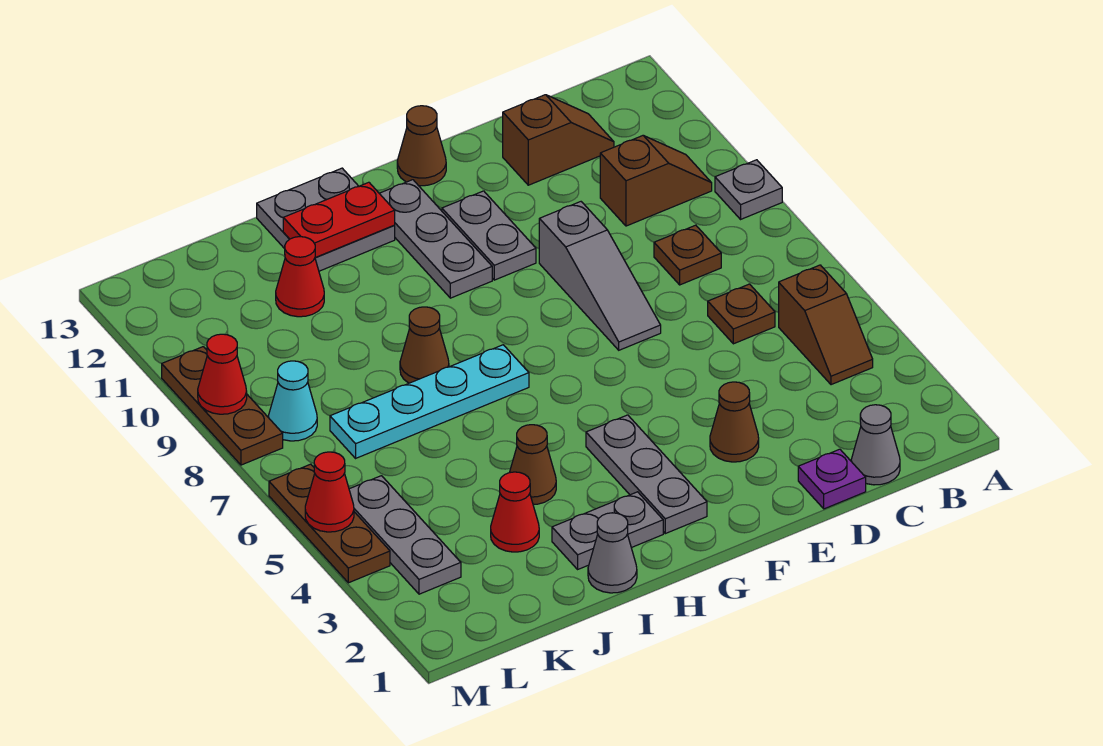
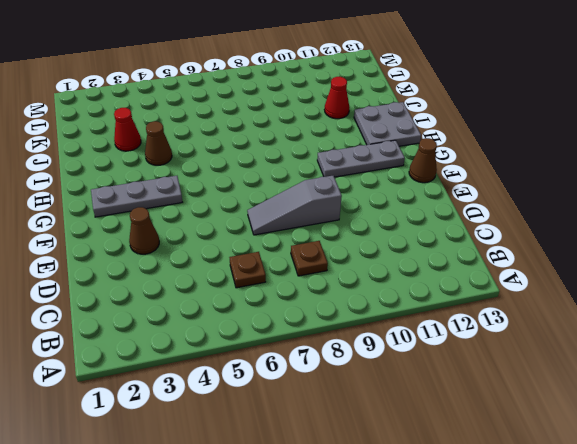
none -> grey plate A9 level 1
none -> brown slope B4:B5 level 1 top 5
none -> brown slope B10:C10 level 1 top C

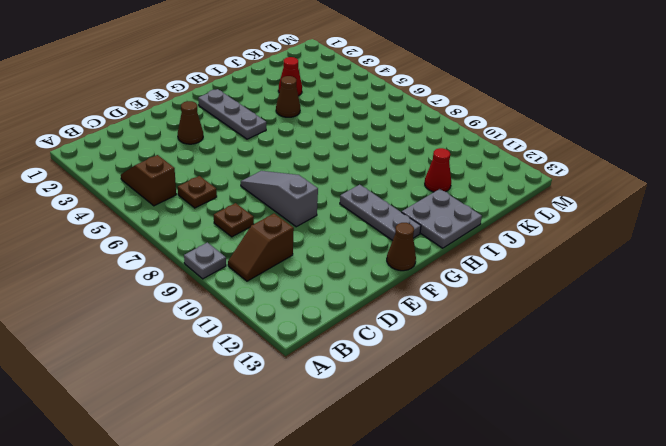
none -> grey cone C1 level 1
none -> brown slope C12:D12 level 1 top D
none -> purple plate D1 level 1

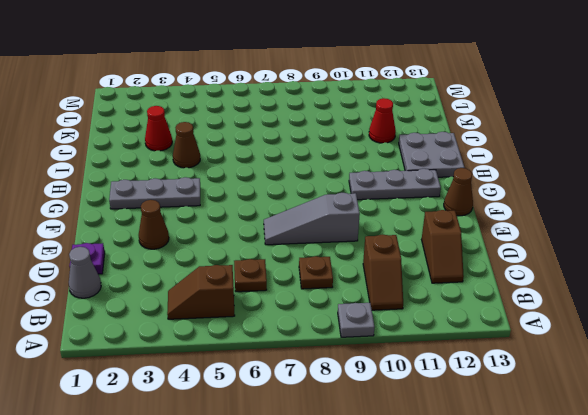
none -> grey plate F10:F11 level 1
none -> grey plate H2:I2 level 1
none -> cyan plate H7:K7 level 1

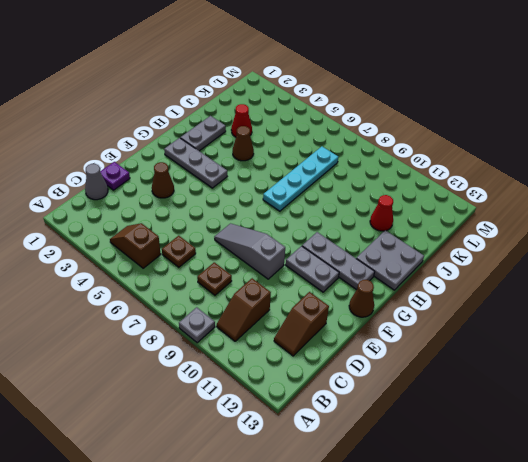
none -> grey cone I1 level 1
none -> brown cone I8 level 1
none -> grey plate L3:L5 level 1

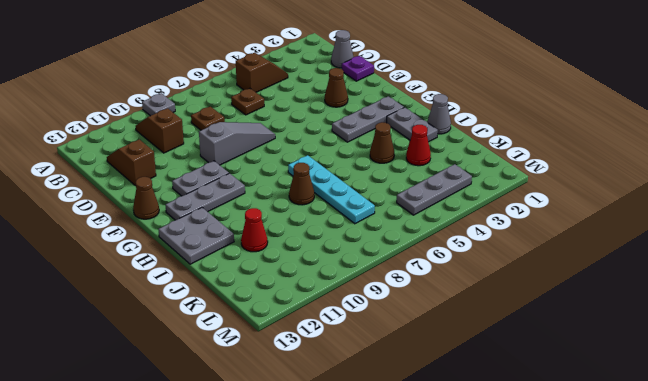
none -> cyan cone L8 level 1
none -> brown plate M4:M6 level 1
none -> brown plate M8:M10 level 1

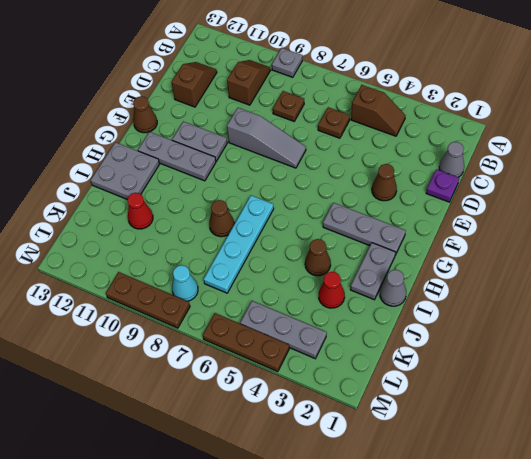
none -> red plate H12:I12 level 2
none -> red cone M5 level 2
none -> red cone M9 level 2

